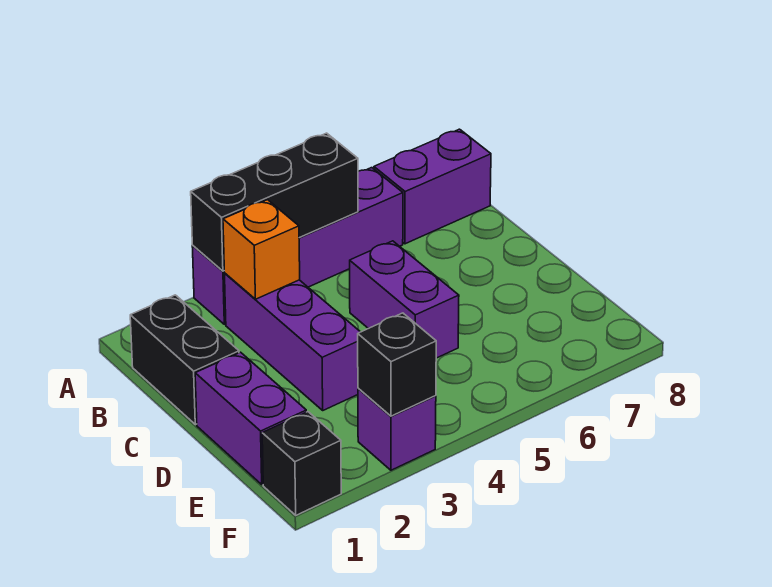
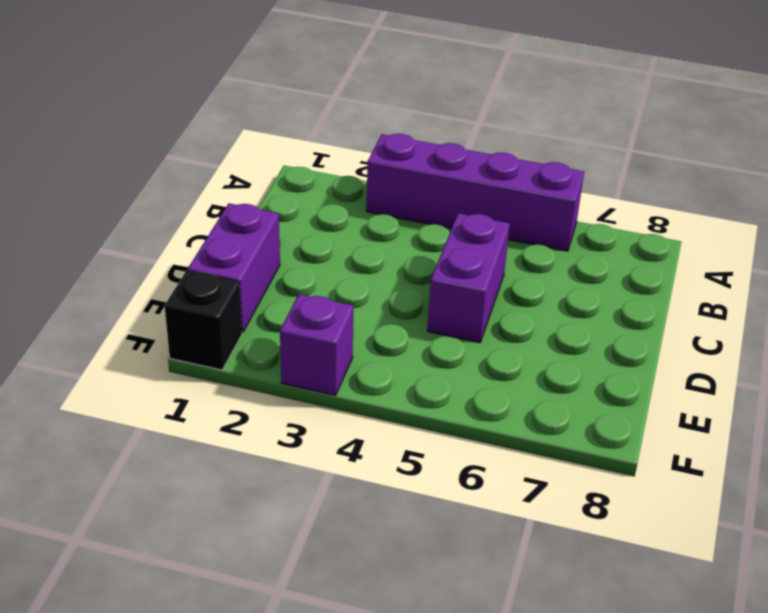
none -> purple brick A7:A8 level 1
none -> black brick B1:C1 level 1

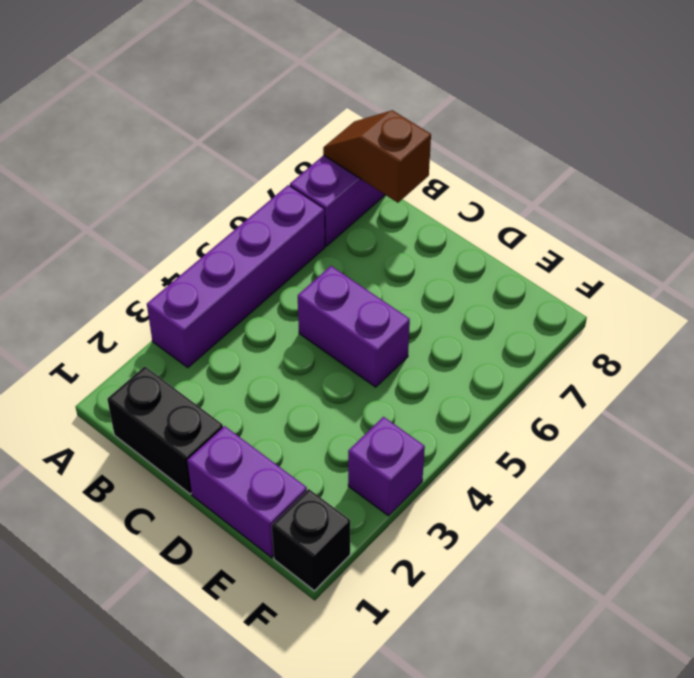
brown slope A8:B8 level 2 top B -> none
none -> purple brick B3:D3 level 1
none -> black brick A3:A5 level 2

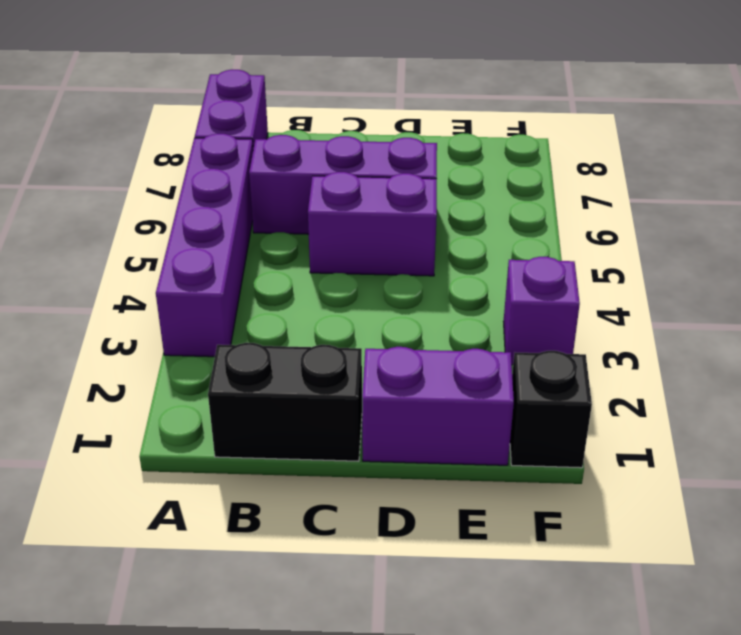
purple brick B6:D6 level 1 -> purple brick B3:D3 level 1
none -> black brick A3:A5 level 2
none -> orange brick B3 level 2

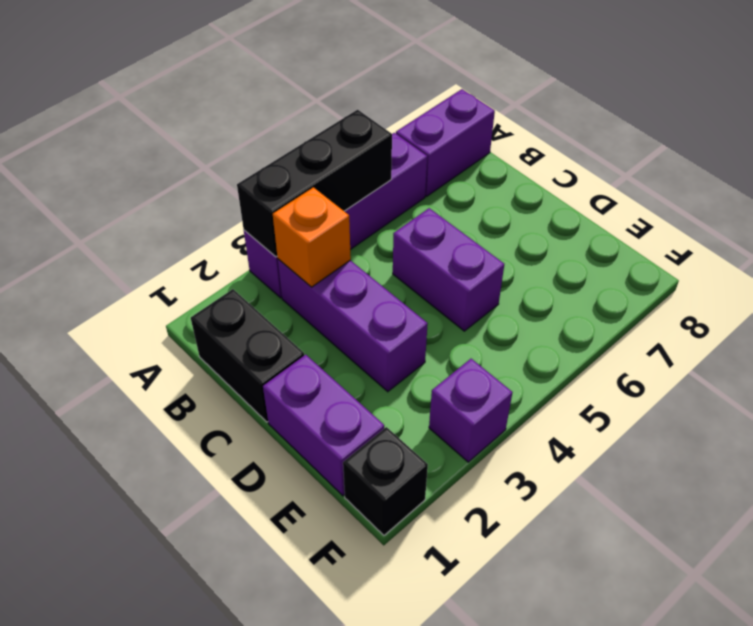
none -> black brick F3 level 2

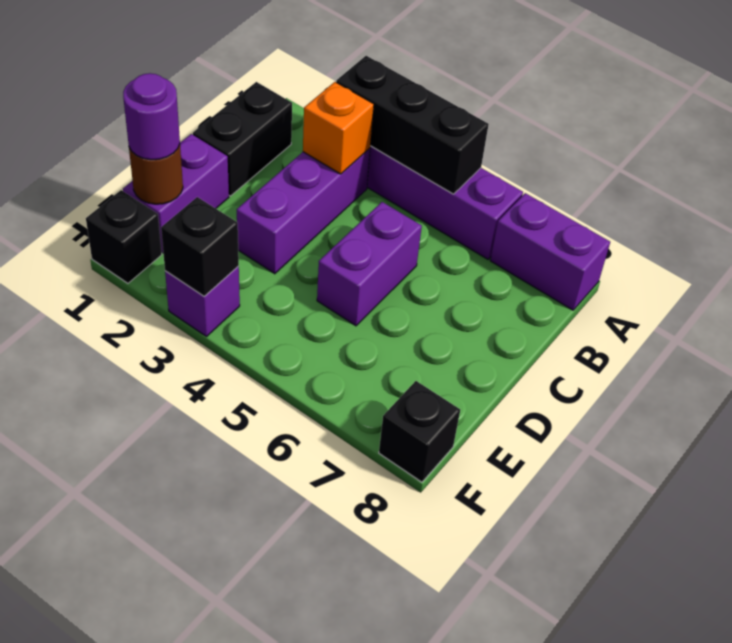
brown round brick E1 level 2 -> none
purple round brick E1 level 3 -> none
black brick F8 level 1 -> none

